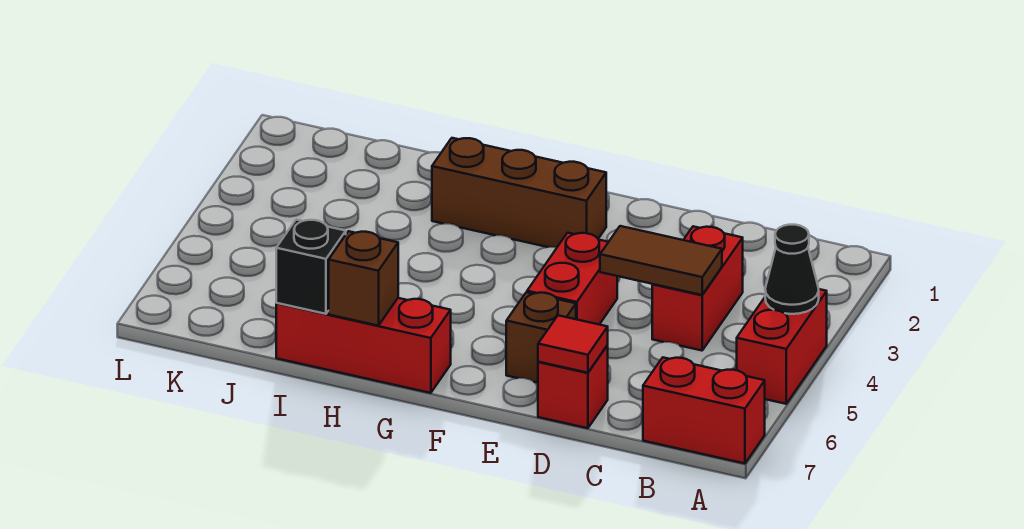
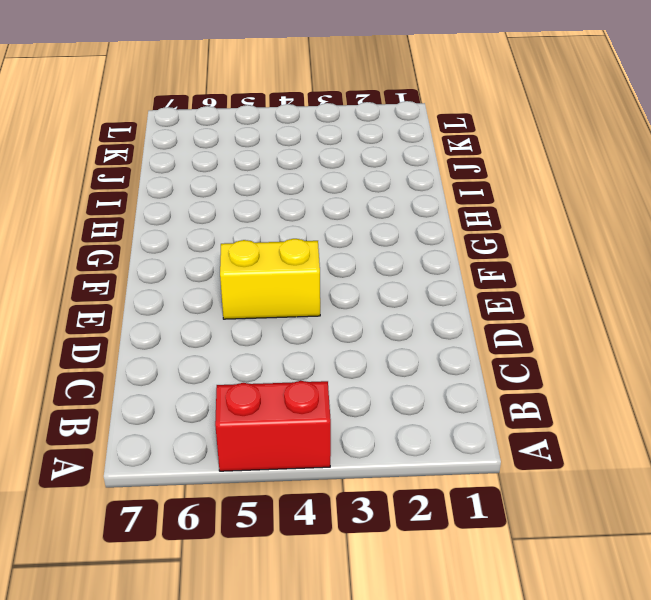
yellow brick E4:E5 level 1 -> red brick E4:E5 level 1
none -> red brick A7:B7 level 1
none -> red brick C3:C4 level 1
none -> red brick D7 level 1

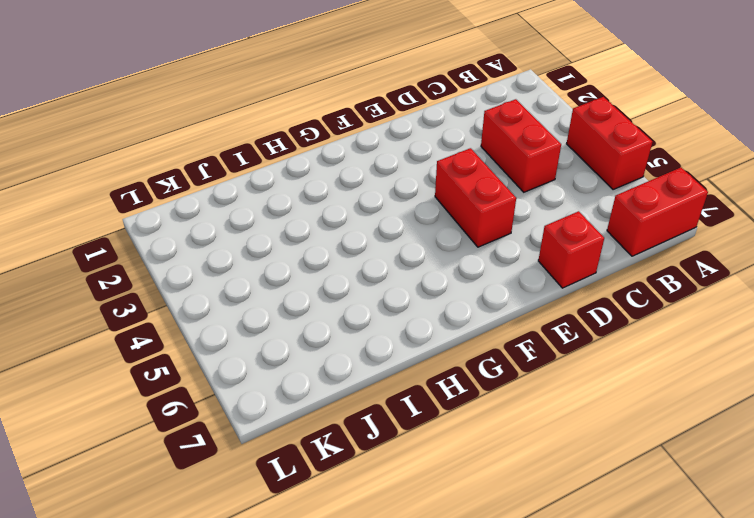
none -> brown brick E6 level 1
none -> brown brick F2:H2 level 1
none -> red brick G7:I7 level 1

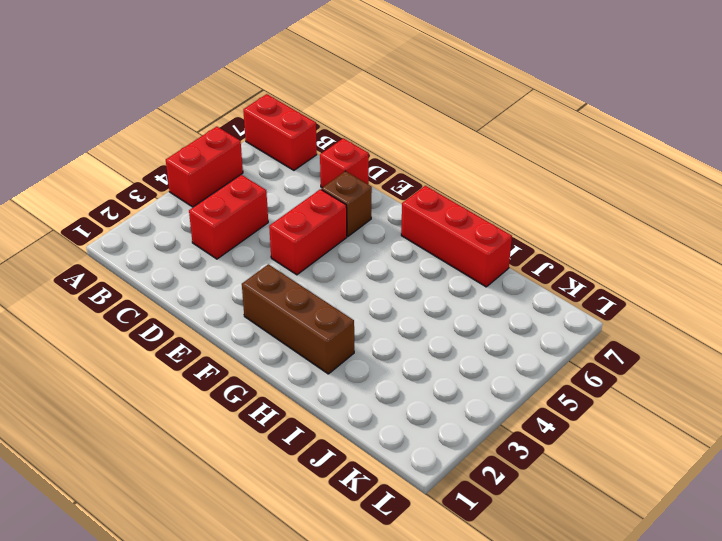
none -> black cone A4 level 2
none -> brown tile C4:D4 level 2
none -> red tile D7 level 2

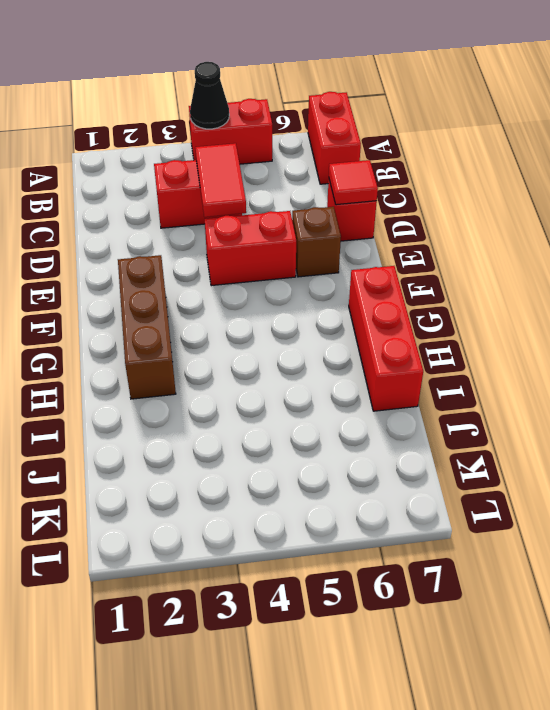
red tile C4:D4 level 2 -> brown tile C4:D4 level 2
none -> brown brick H7 level 2
none -> black brick I7 level 2

